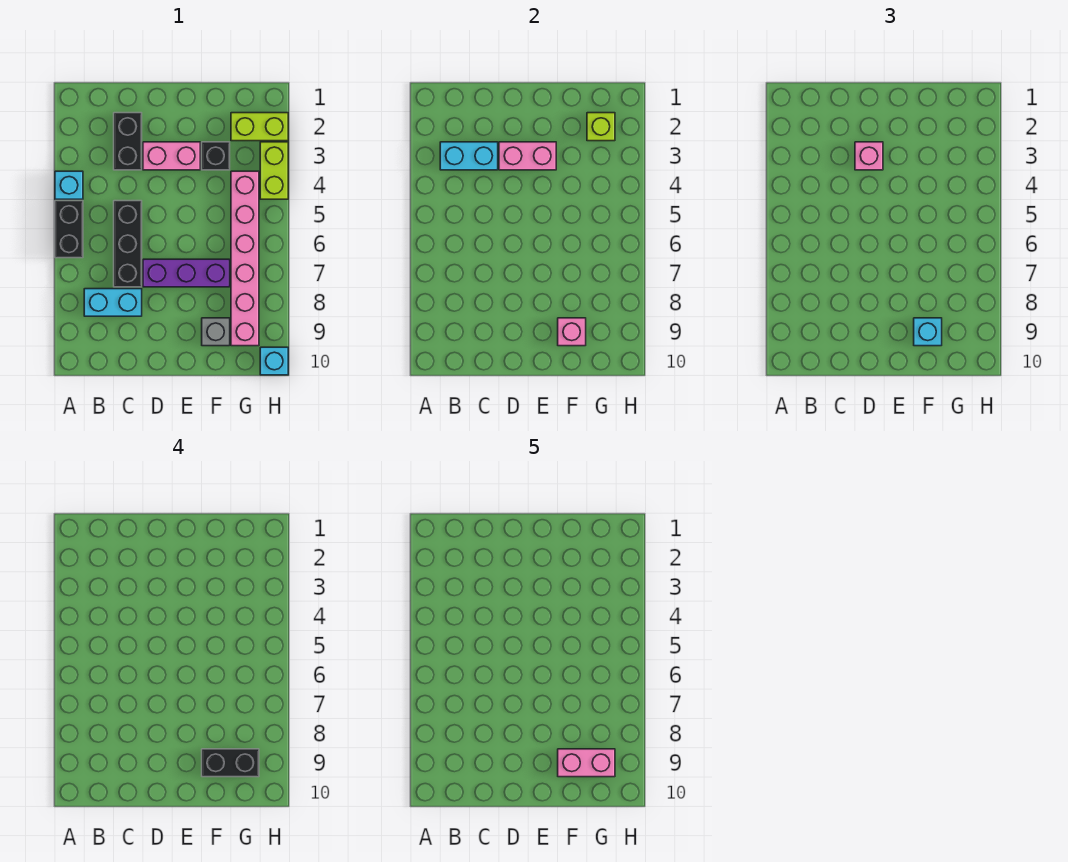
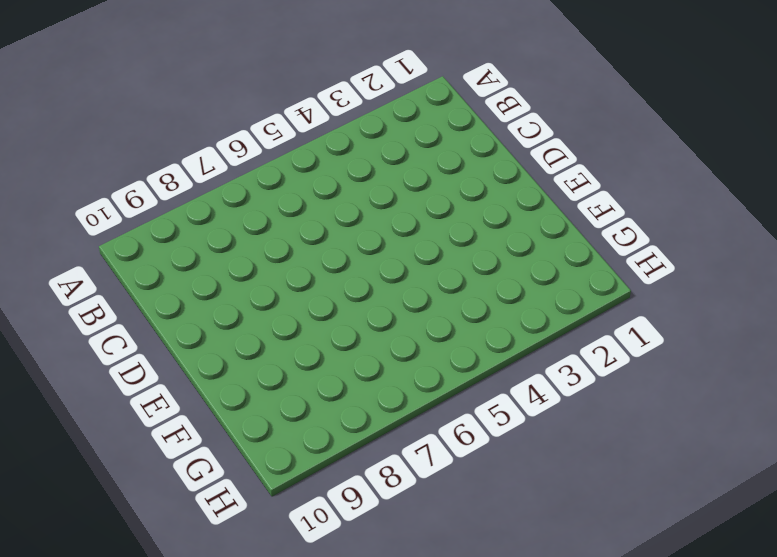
none -> cyan brick A4 level 1
none -> black brick A5:A6 level 1
none -> cyan brick B8:C8 level 1

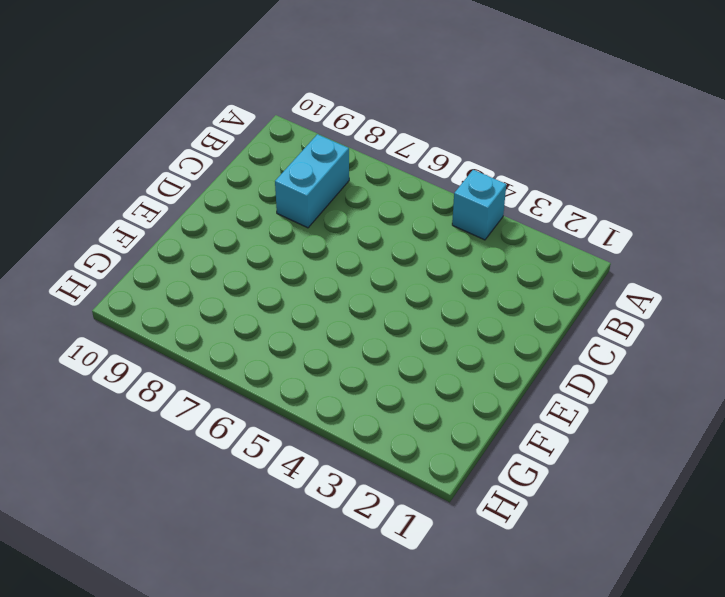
none -> black brick A5:A6 level 1
none -> black brick C2:C3 level 1
none -> black brick C5:C7 level 1

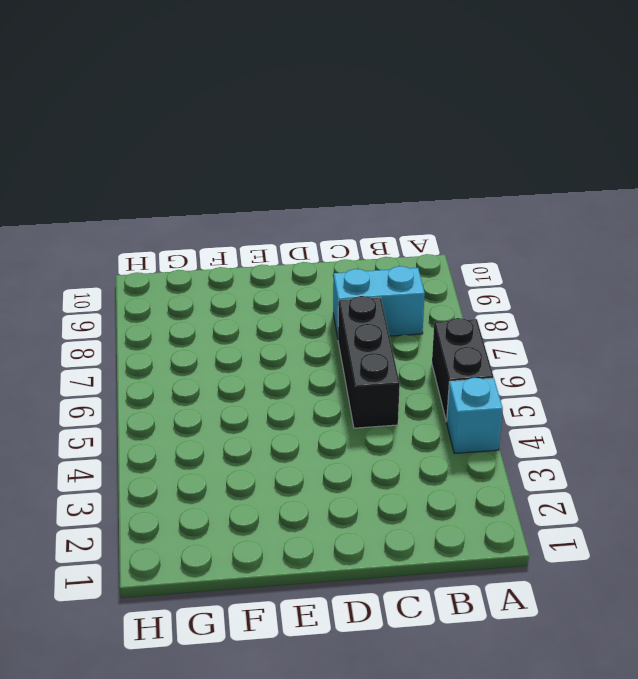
none -> black brick C2:C3 level 1
none -> pink brick D3:E3 level 1
none -> purple brick D7:F7 level 1

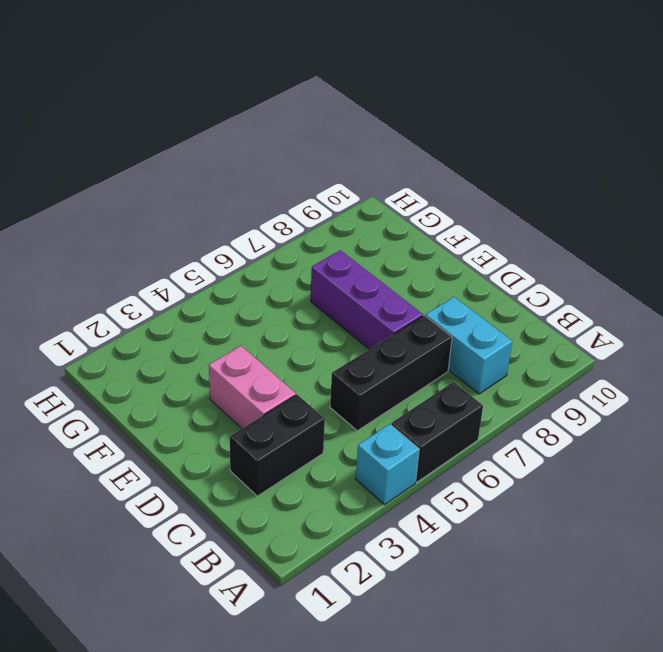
none -> black brick F3 level 1
none -> grey brick F9 level 1
none -> lime brick G2:H2 level 1

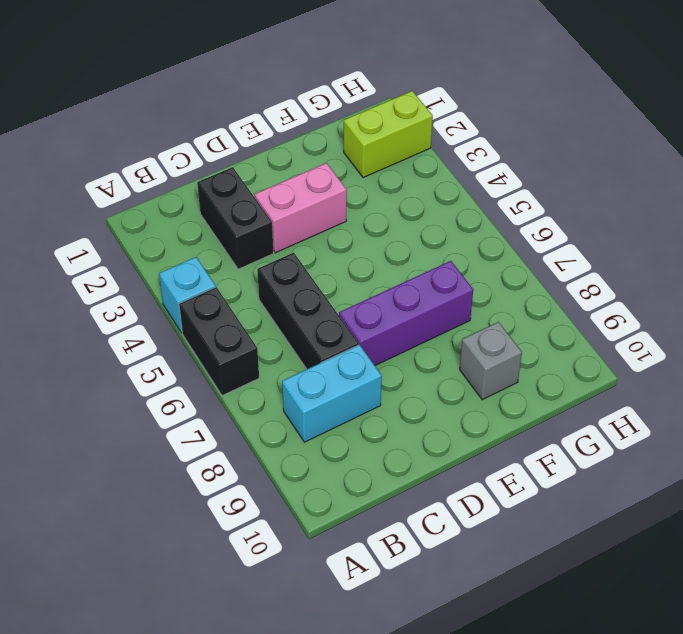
none -> black brick F3 level 1
none -> pink brick G4:G9 level 1
none -> lime brick H3:H4 level 1

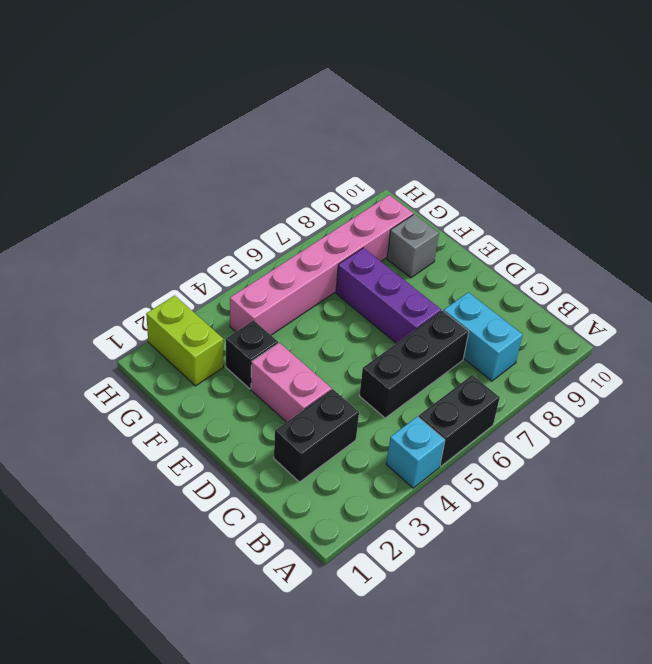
none -> lime brick H3:H4 level 1
none -> cyan brick H10 level 1
none -> cyan brick B3:C3 level 2

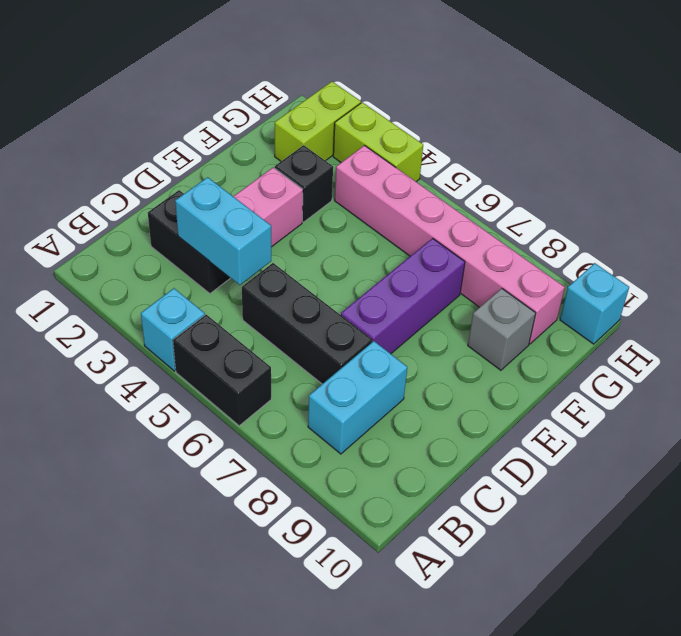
cyan brick C3:C4 level 2 -> cyan brick B3:C3 level 2
none -> pink brick D3:E3 level 2
none -> pink brick F9 level 2
none -> lime brick G2 level 2

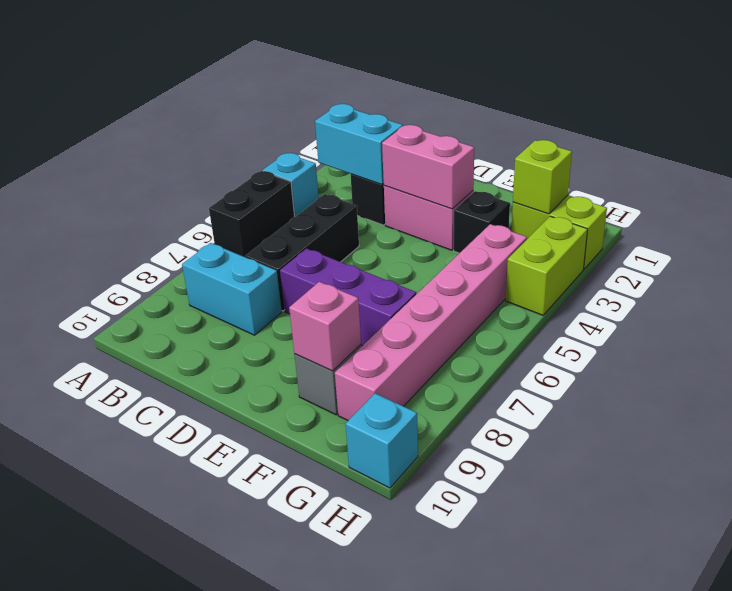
none -> pink brick D3 level 3
none -> cyan brick F9 level 3
none -> black brick F9:G9 level 4

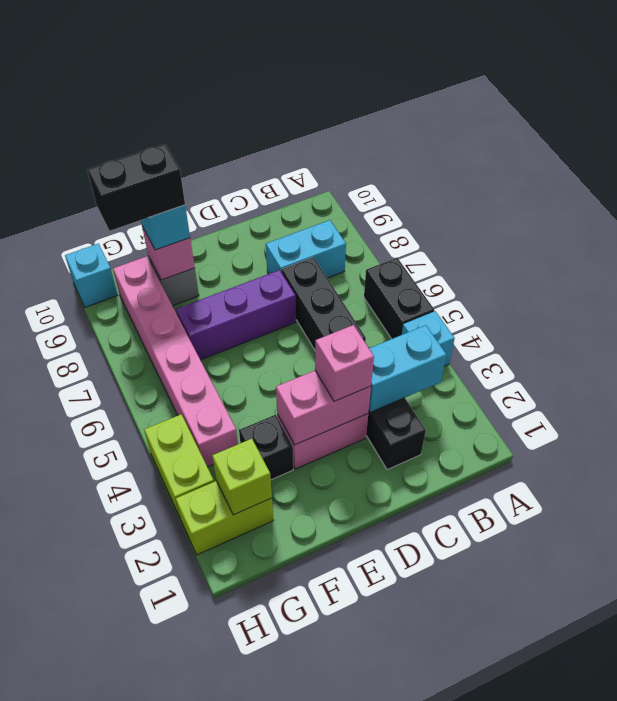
none -> pink brick F9:G9 level 5

